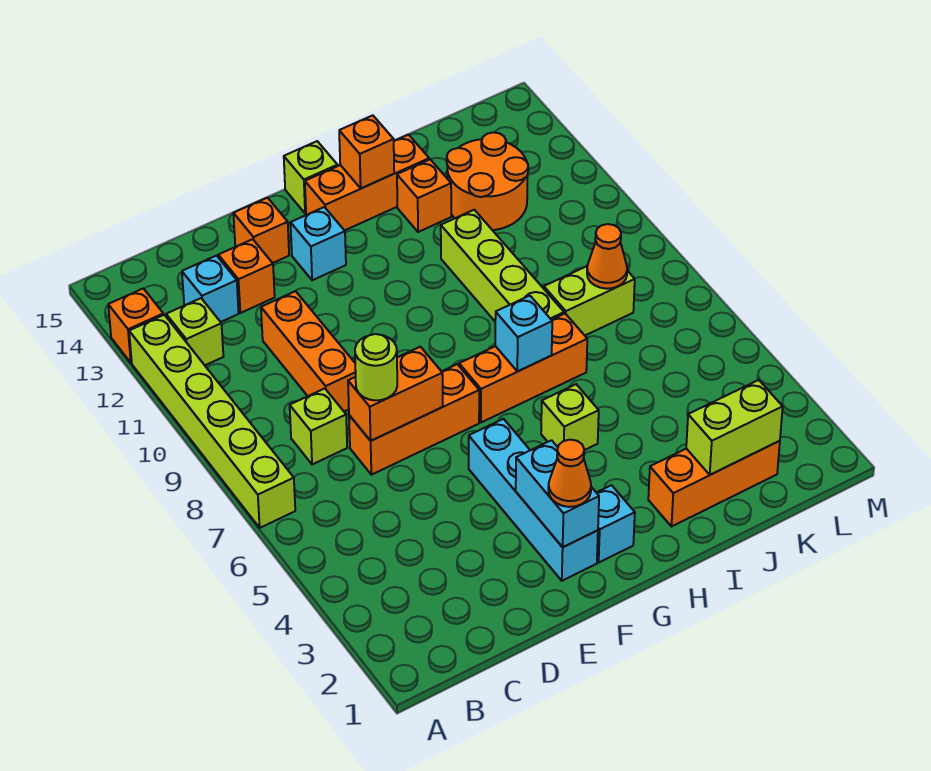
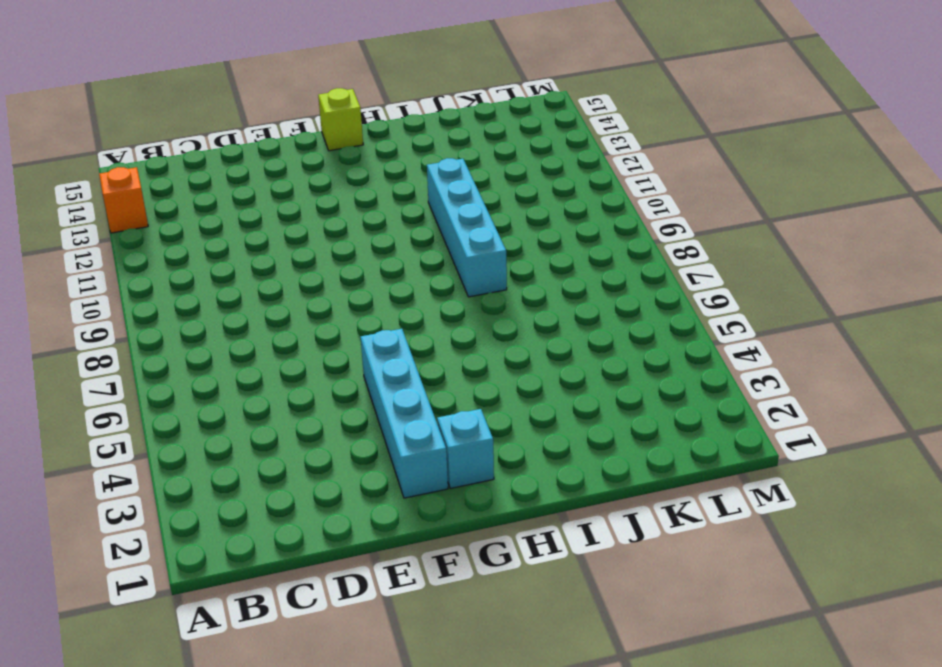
cyan brick I8:I11 level 1 -> lime brick I8:I11 level 1
none -> lime brick A7:A12 level 1
none -> lime brick B12 level 1
none -> lime brick C8 level 1

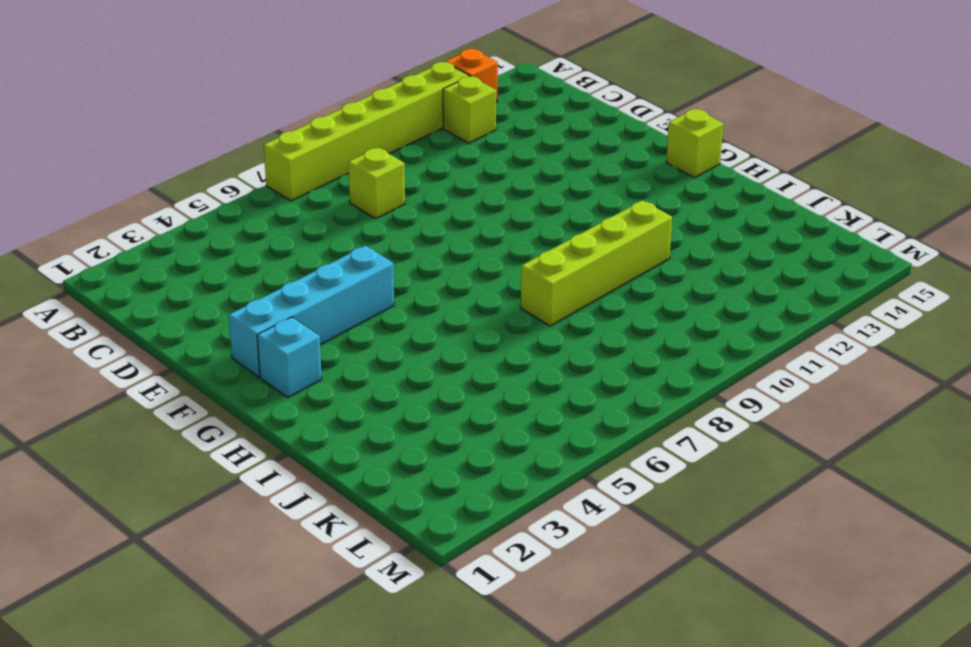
none -> cyan brick C13 level 1
none -> orange brick D7:F7 level 1
none -> orange brick D9:D11 level 1

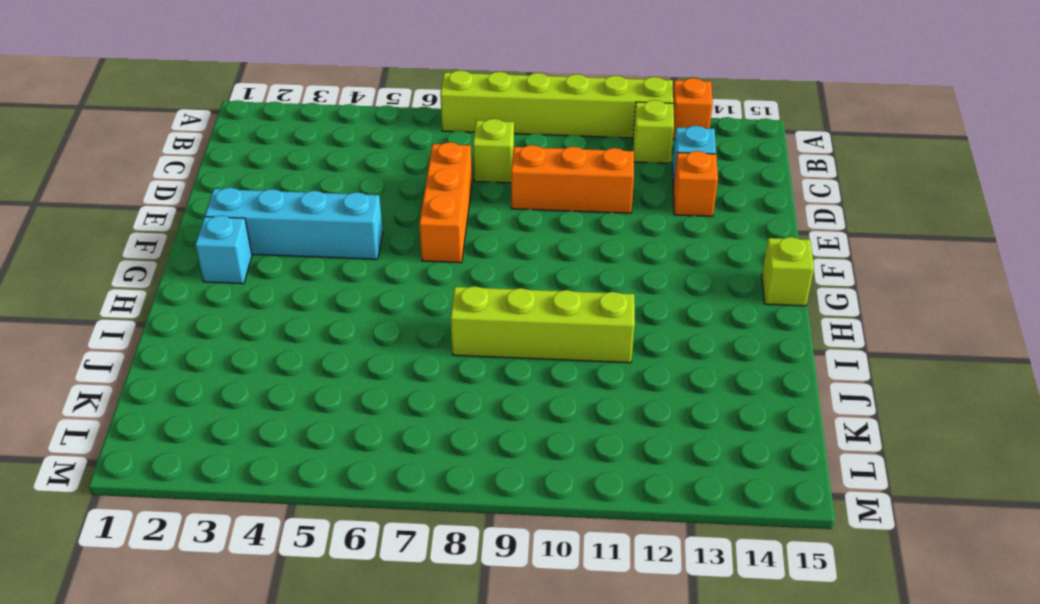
none -> orange brick E14 level 1
none -> cyan brick F13 level 1
none -> orange brick G7:I7 level 1

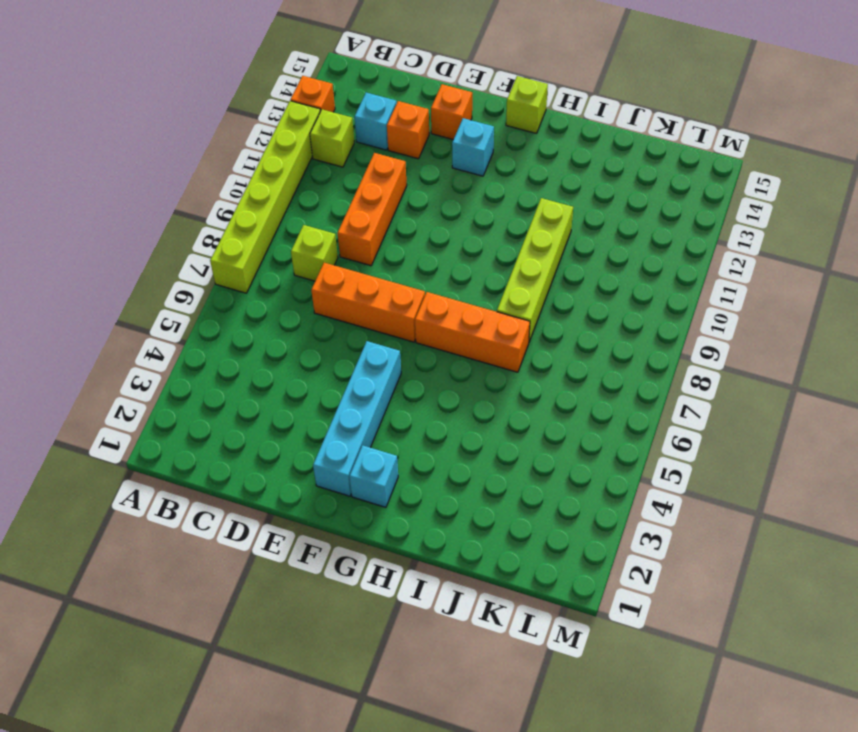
none -> orange brick G14:I14 level 1
none -> lime brick H5 level 1
none -> orange brick I2:K2 level 1

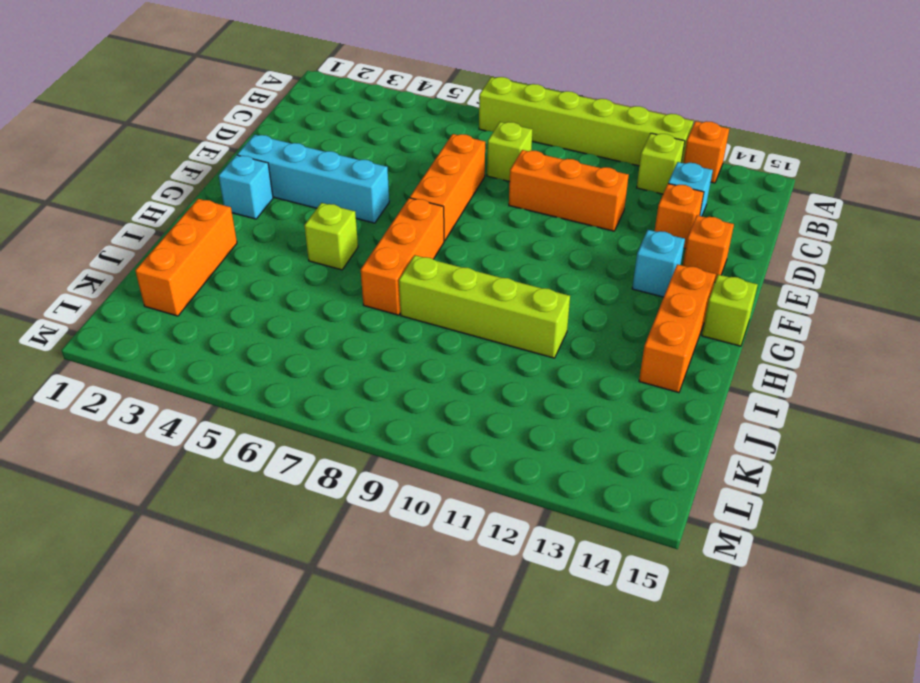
none -> orange brick I13 level 1
none -> lime brick J8:K8 level 1
none -> orange round brick J12:K13 level 1

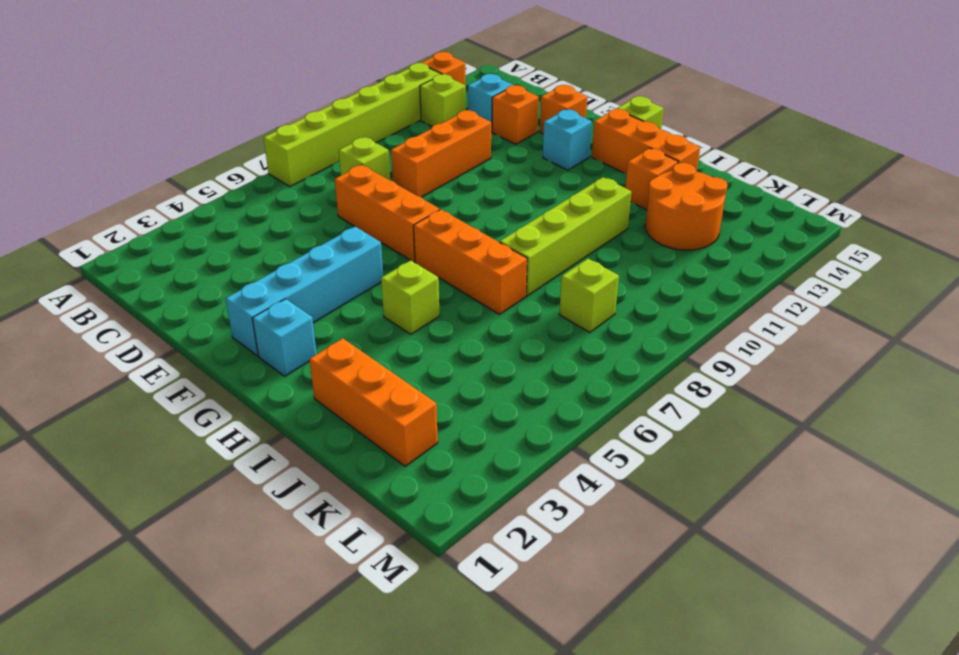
lime brick K8 level 1 -> lime brick J8:K8 level 1
none -> orange brick D7:E7 level 2
none -> cyan brick F2:F3 level 2
none -> cyan brick H7 level 2

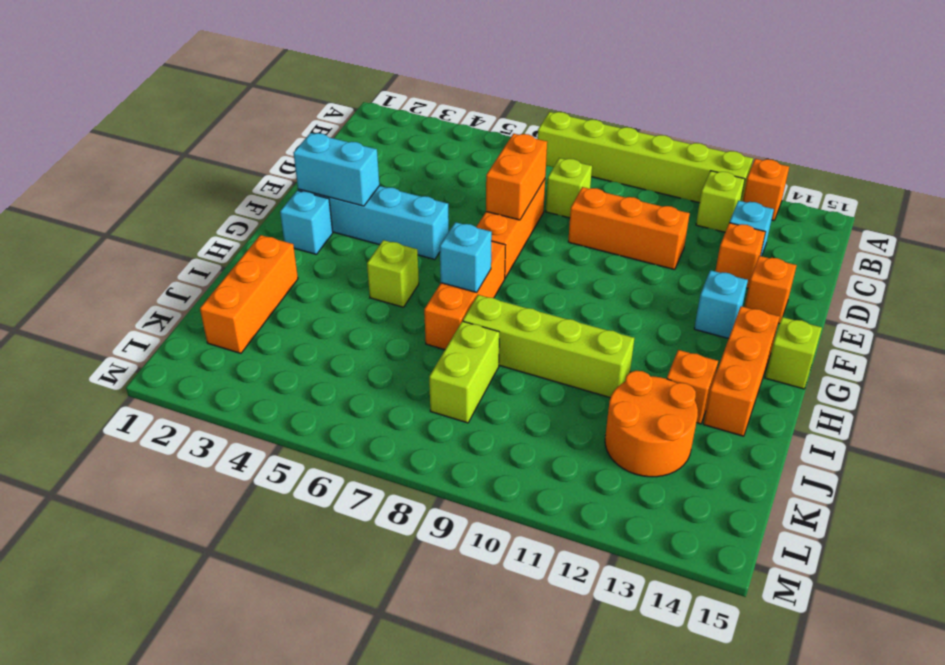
none -> orange brick H14 level 2
none -> lime brick J2:K2 level 2
none -> orange cone K8 level 2

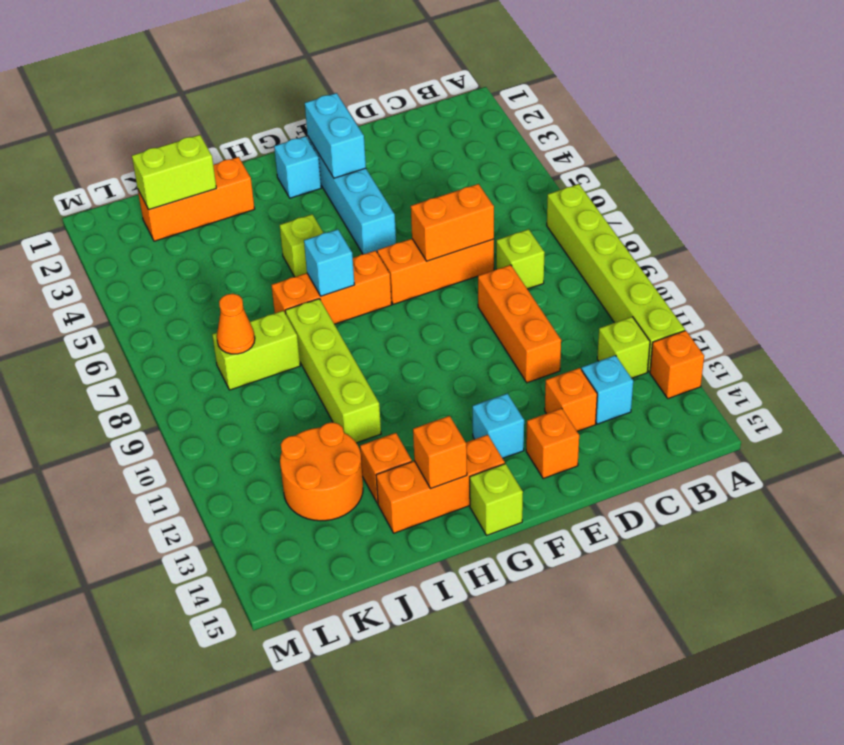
none -> lime round brick D7 level 3
none -> orange cone F2 level 3

